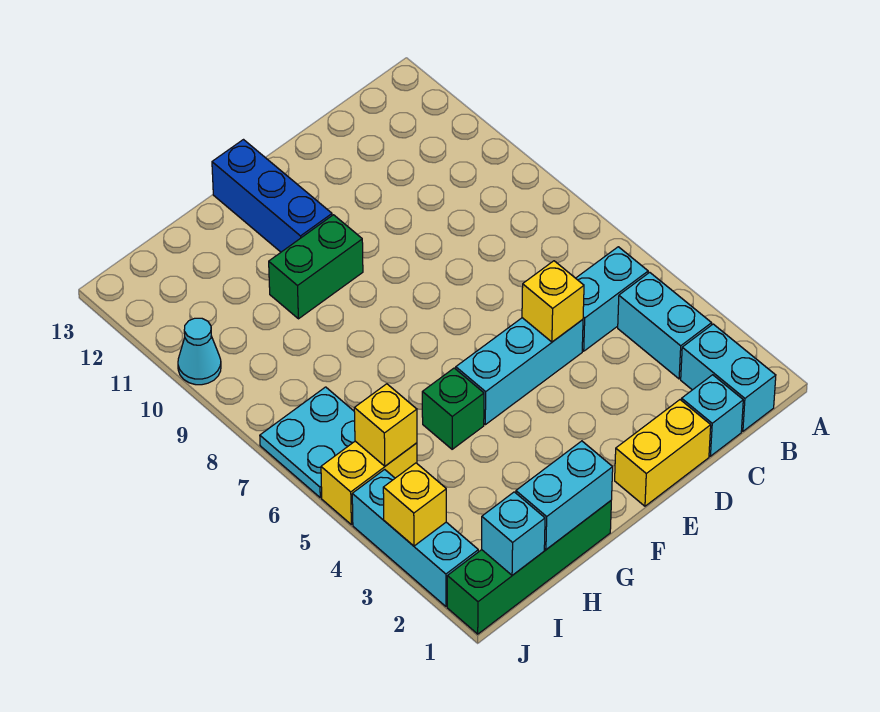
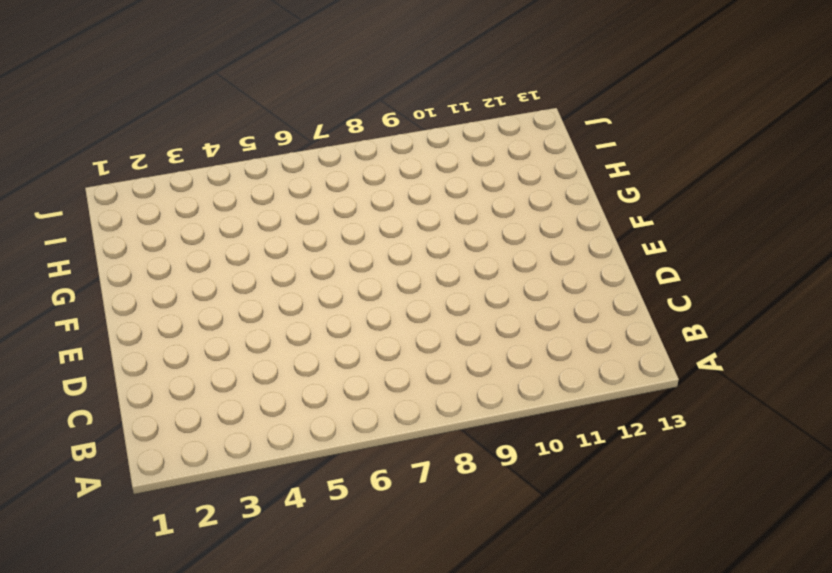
none -> cyan brick B1:B2 level 1
none -> cyan brick B3:B4 level 1
none -> cyan brick B5:C5 level 1

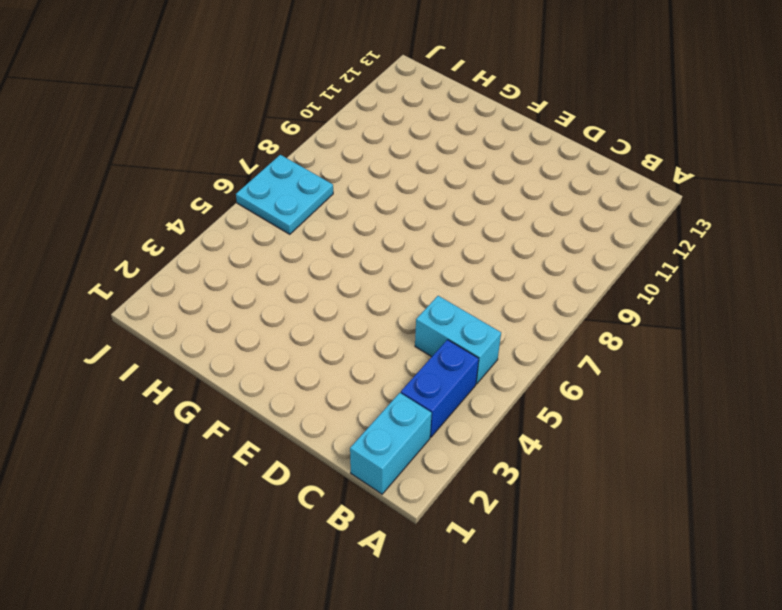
blue brick B3:B4 level 1 -> cyan brick B3:B4 level 1
none -> cyan brick C1 level 1
none -> yellow brick D1:E1 level 1
none -> cyan brick D5:F5 level 1

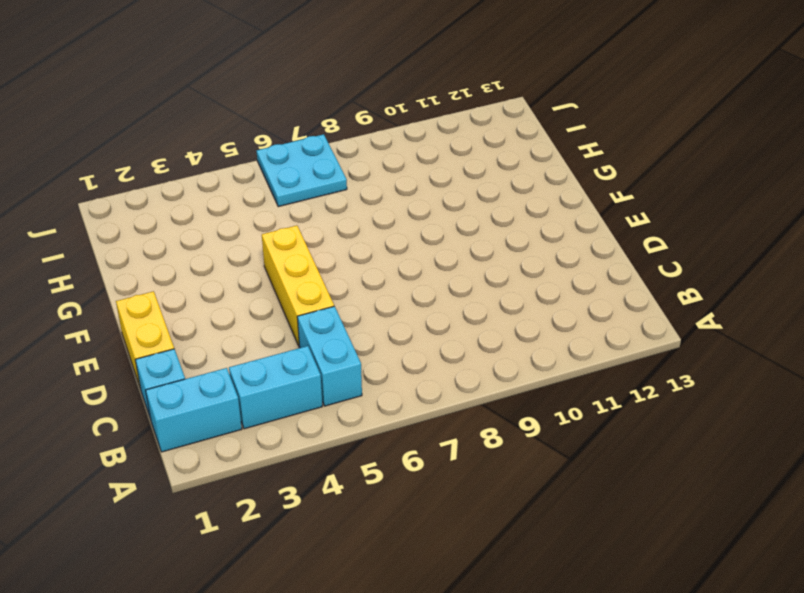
yellow brick D5:F5 level 1 -> cyan brick D5:F5 level 1
none -> green brick F10:G10 level 1
none -> blue brick F11:F13 level 1
none -> green brick G1:J1 level 1

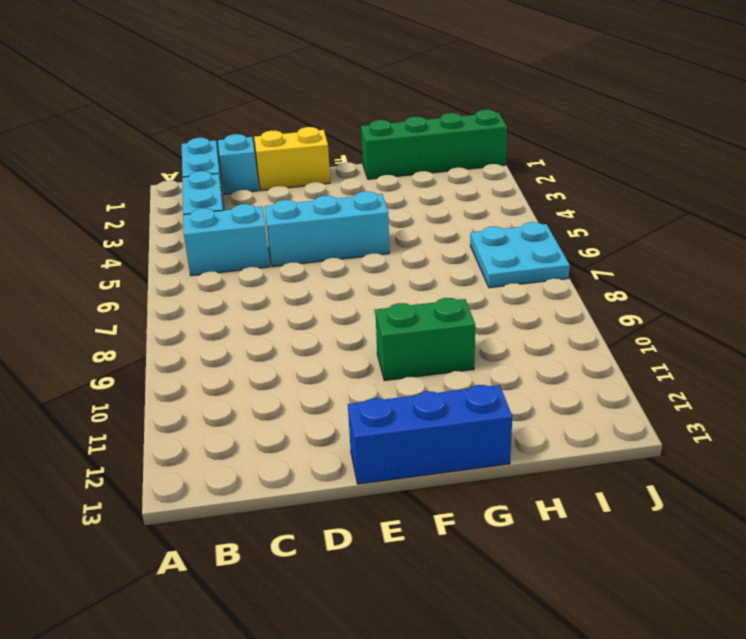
blue brick E13:G13 level 1 -> blue brick F11:F13 level 1
none -> green brick G5 level 1
none -> yellow brick I5:J5 level 1
none -> cyan brick J2:J4 level 1

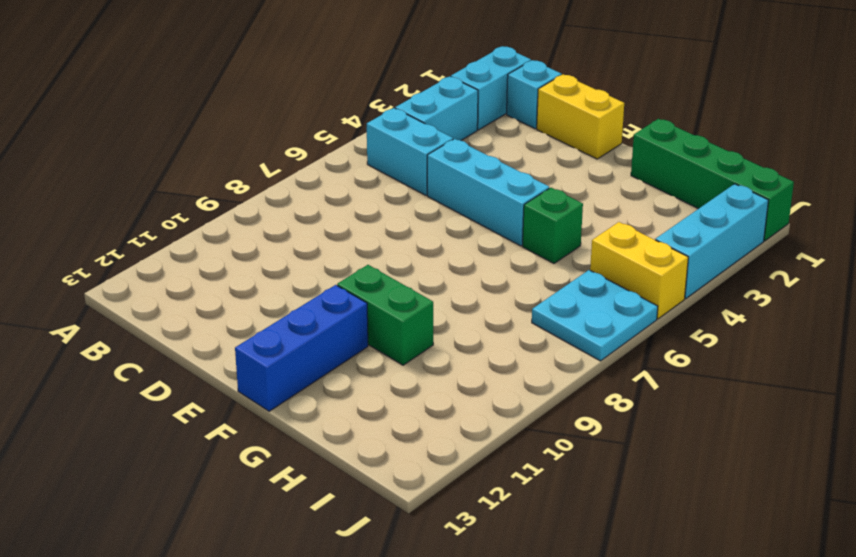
none -> cyan cone J10 level 1
none -> yellow brick D5 level 2
none -> cyan brick G1:H1 level 2

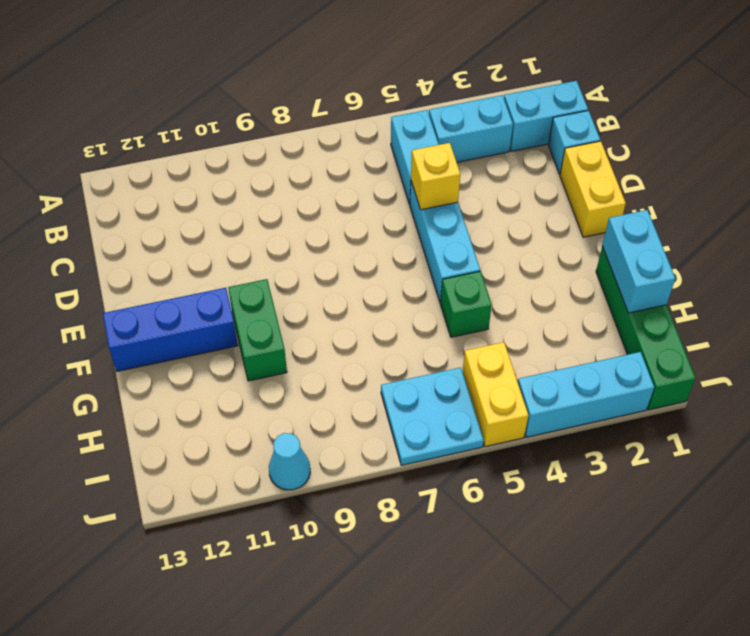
none -> cyan brick I1 level 2
none -> yellow brick I5 level 2
none -> yellow brick J3 level 2

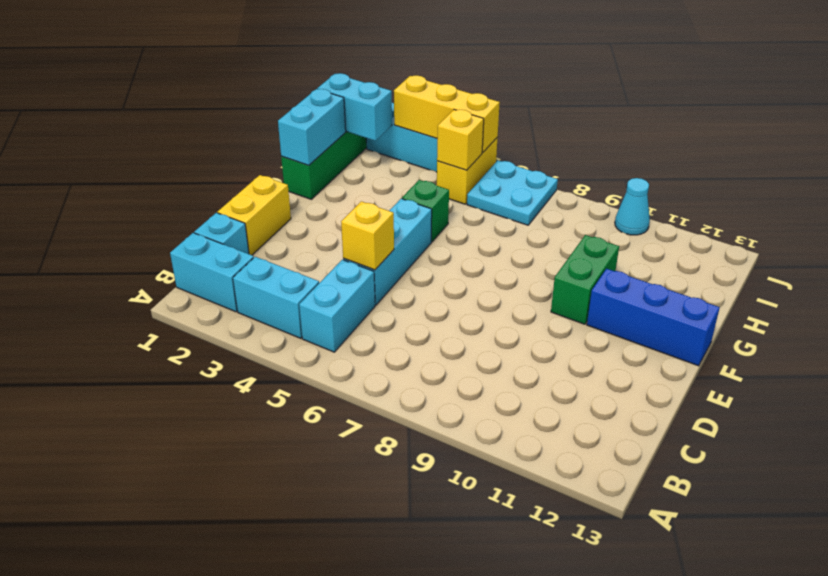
cyan brick I1:I2 level 2 -> cyan brick I1 level 2
yellow brick J3:J5 level 2 -> yellow brick J3 level 2

